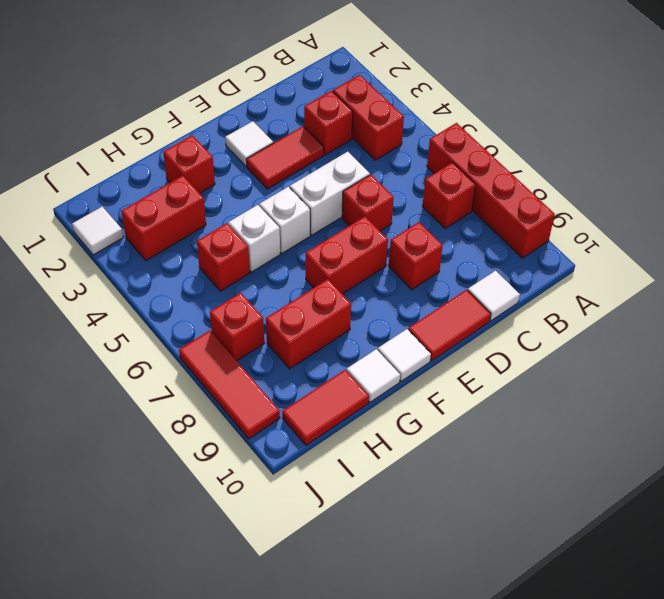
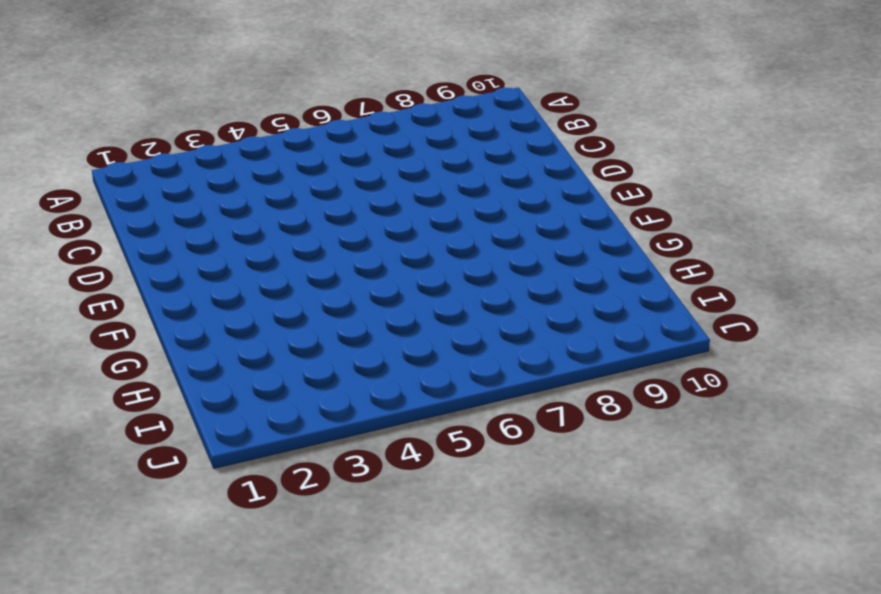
none -> red brick A6:A9 level 1
none -> red brick B3:B4 level 1
none -> red brick B7 level 1

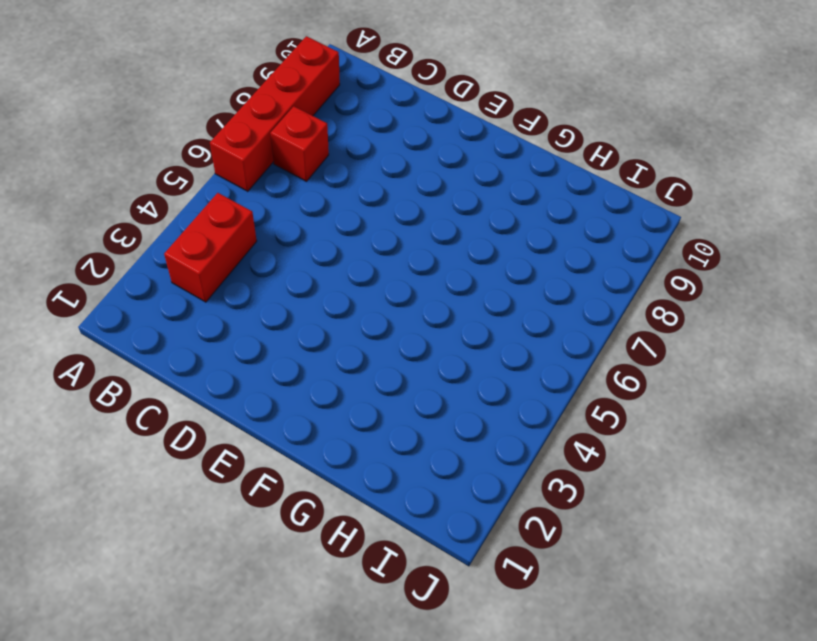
none -> red brick C3 level 1
none -> white tile C10 level 1
none -> red tile D3:E3 level 1

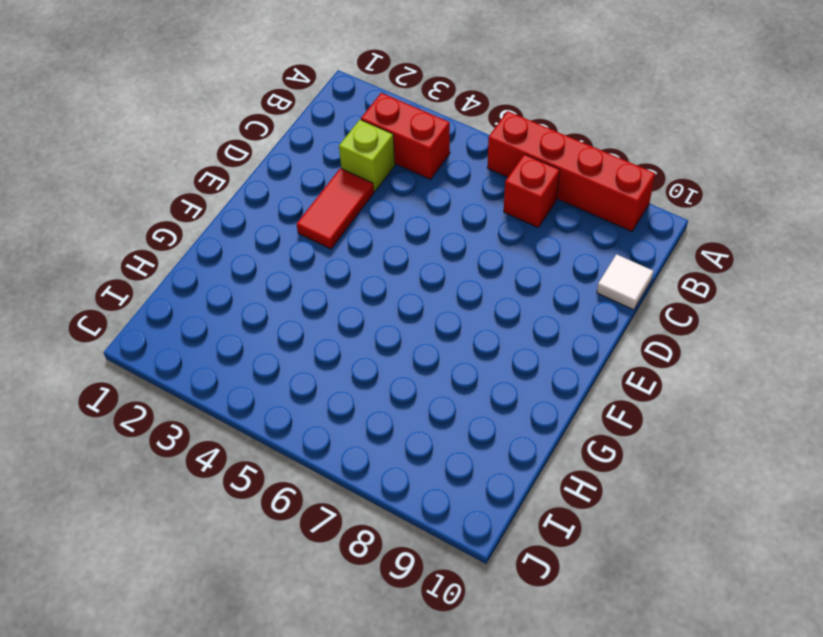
lime brick C3 level 1 -> red brick C3 level 1
none -> white brick D5:E5 level 1
none -> red brick D6 level 1
none -> red brick D8 level 1

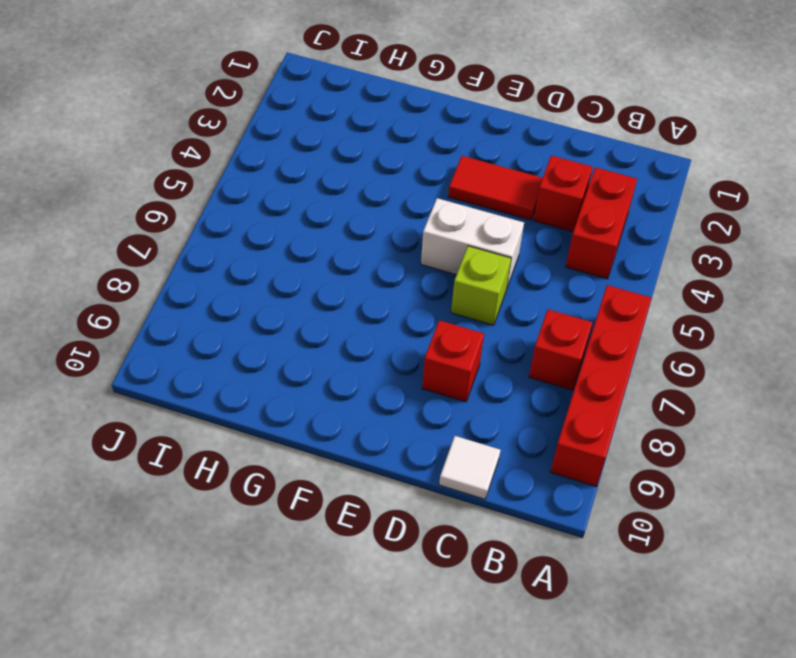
lime brick D6 level 1 -> red brick D6 level 1
none -> red tile D10:E10 level 1
none -> white tile E2 level 1
none -> red brick E7:F7 level 1

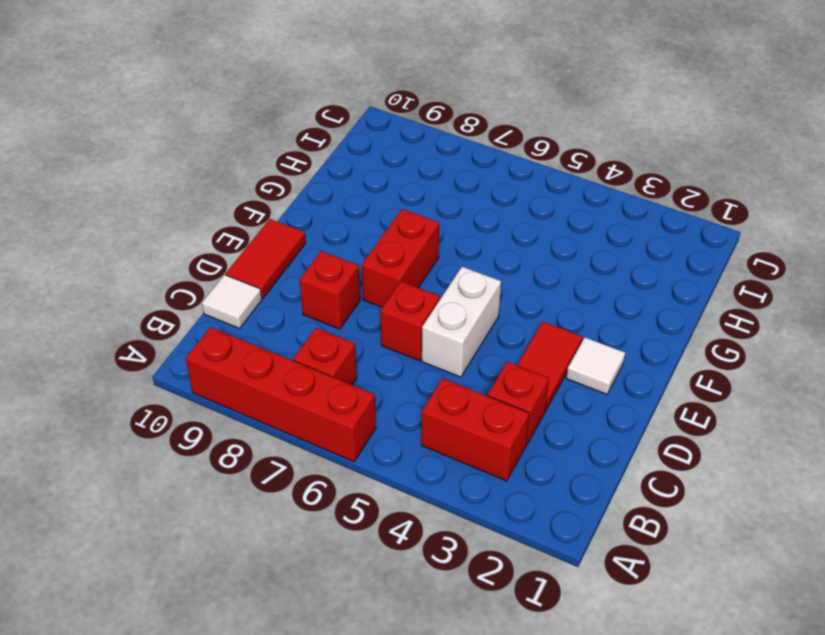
none -> white brick F5 level 1
none -> white tile F10 level 1
none -> red brick G2 level 1

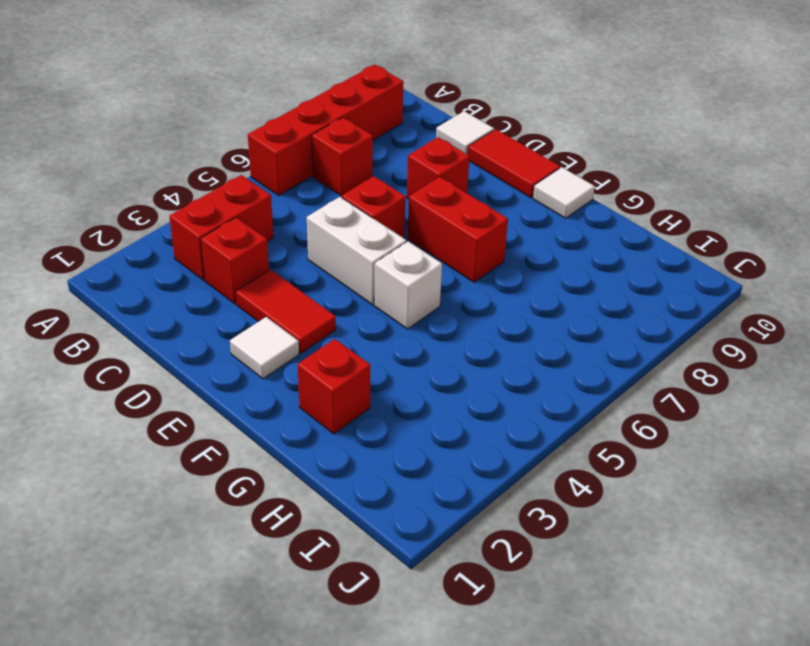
none -> white brick G5 level 1
none -> red brick G8:H8 level 1
none -> white tile G10 level 1

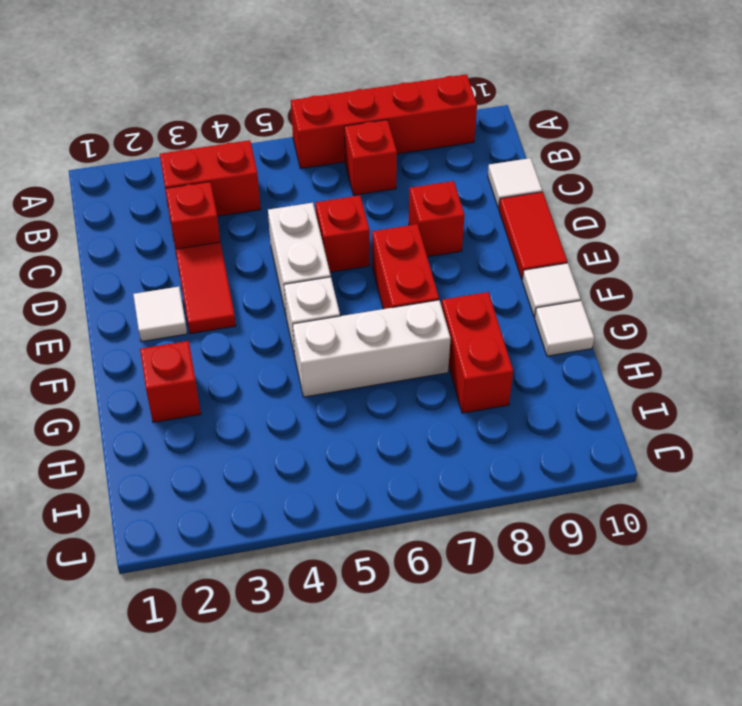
white brick G5:G7 level 1 -> white brick G5 level 1
none -> red brick H3:I3 level 1
none -> red brick H5 level 1
none -> red tile H10:I10 level 1

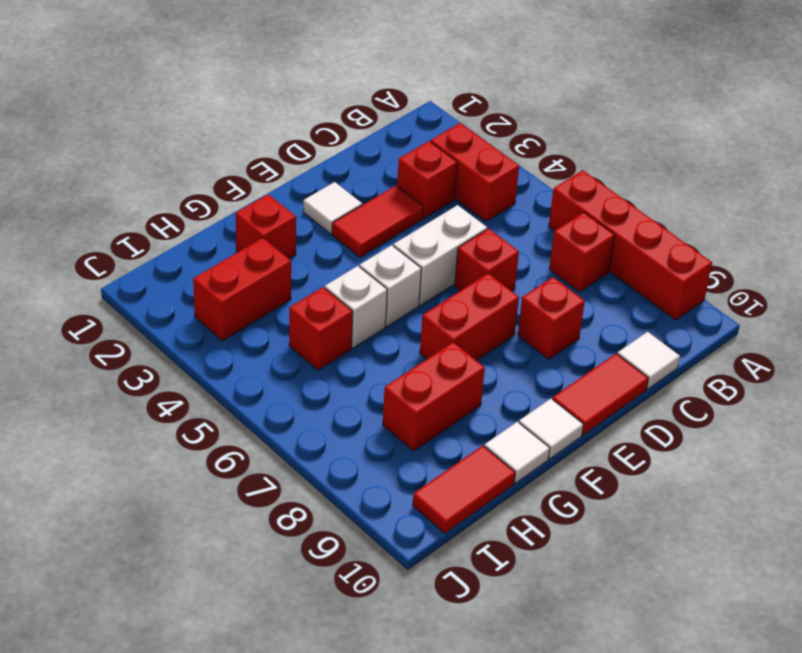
none -> red brick I7 level 1
none -> white tile J2 level 1
none -> red tile J7:J9 level 1

